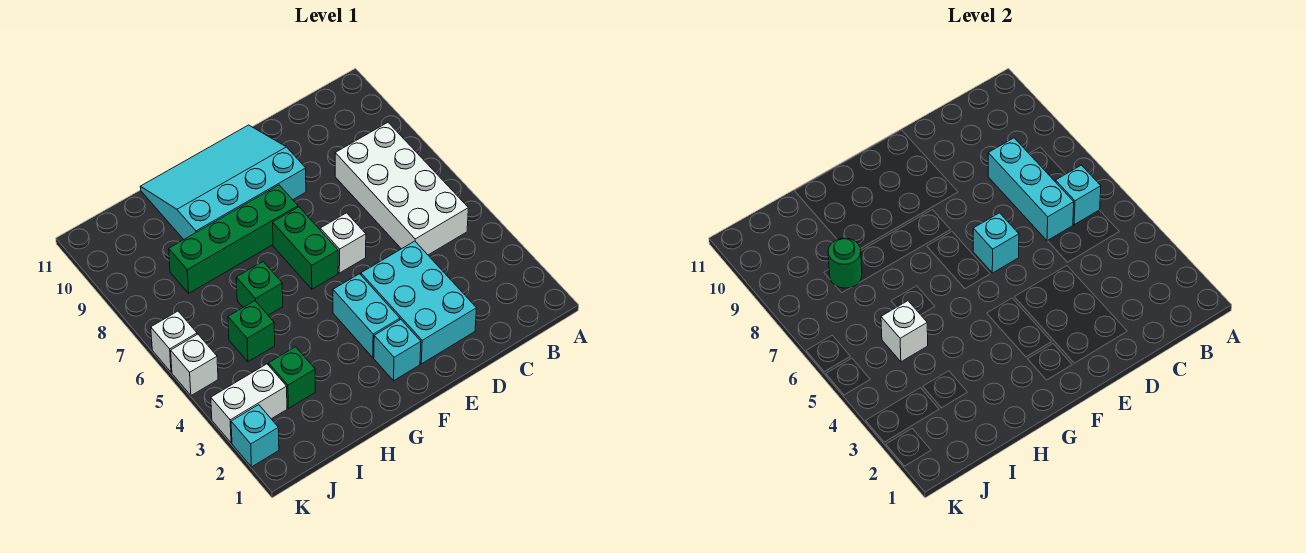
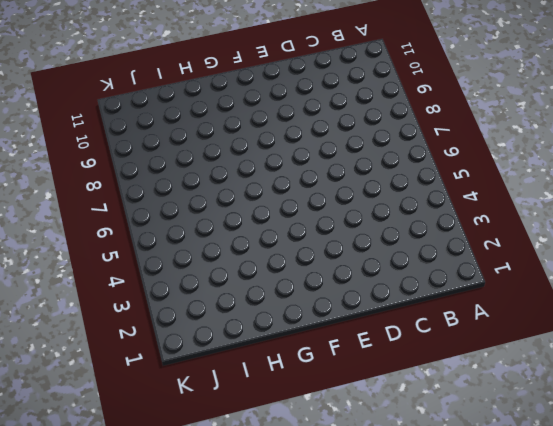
none -> white brick B5:C8 level 1
none -> cyan brick D2:E4 level 1
none -> white brick E6 level 1

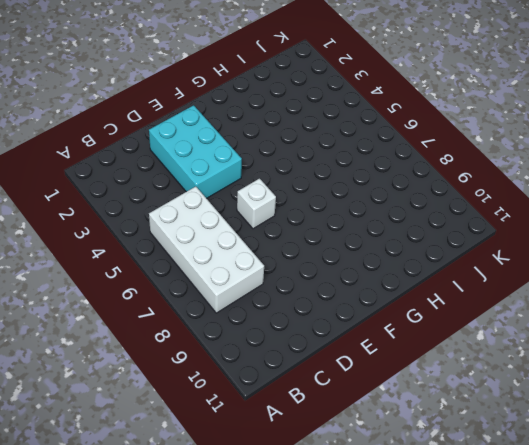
none -> cyan slope E9:H11 level 1 top 9
none -> cyan brick F2 level 1
none -> cyan brick F3:F4 level 1

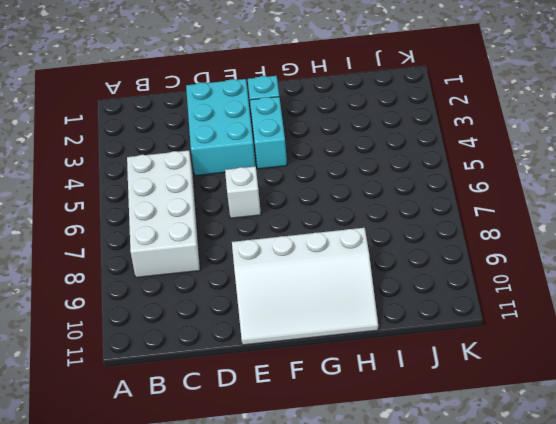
white slope E9:H11 level 1 top 9 -> cyan slope E9:H11 level 1 top 9
none -> green brick F6:F7 level 1
none -> green brick F8:I8 level 1
none -> green brick H6 level 1

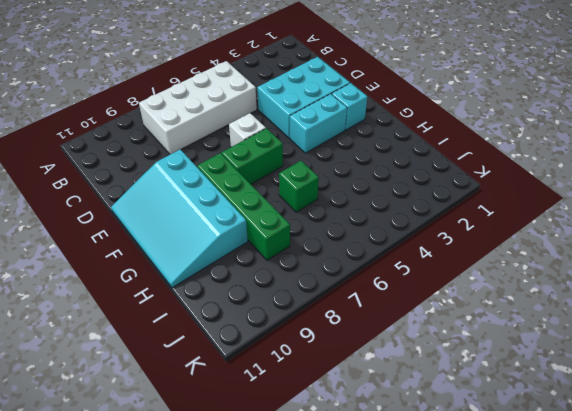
none -> green brick I3 level 1
none -> green brick I5 level 1
none -> white brick J3:K3 level 1

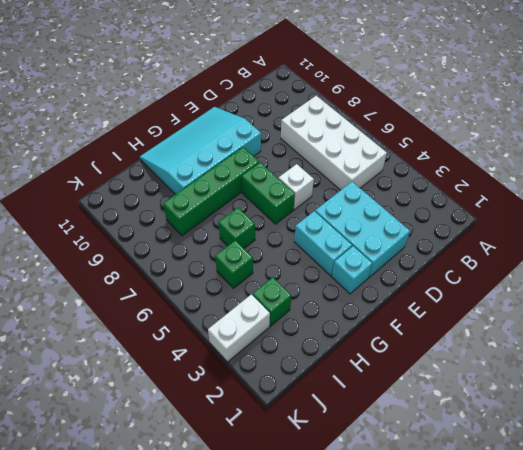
none -> cyan brick K2 level 1
none -> white brick K5 level 1
none -> white brick K6 level 1

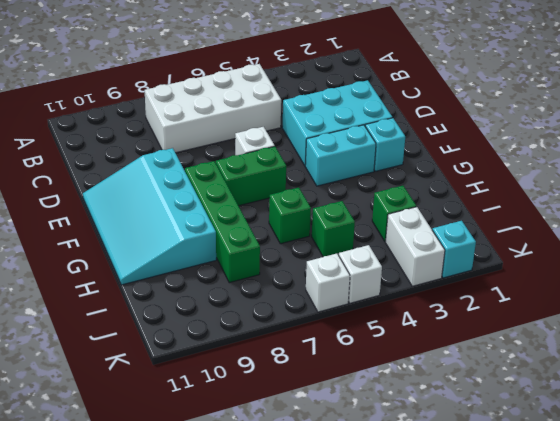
none -> cyan brick B6 level 2
none -> cyan brick C6:C8 level 2
none -> cyan brick E6 level 2

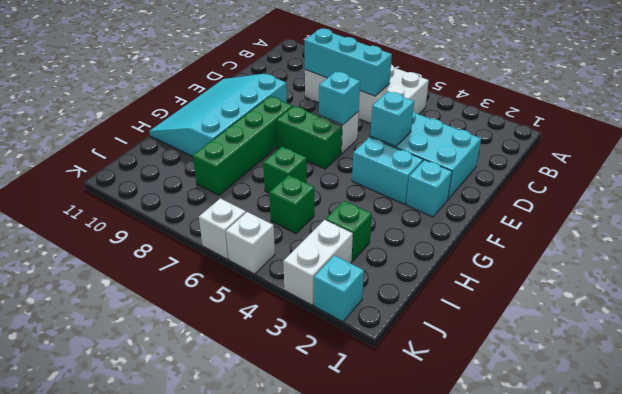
cyan brick E4 level 2 -> cyan brick B6 level 2
none -> white brick I5 level 2
none -> green round brick I8 level 2

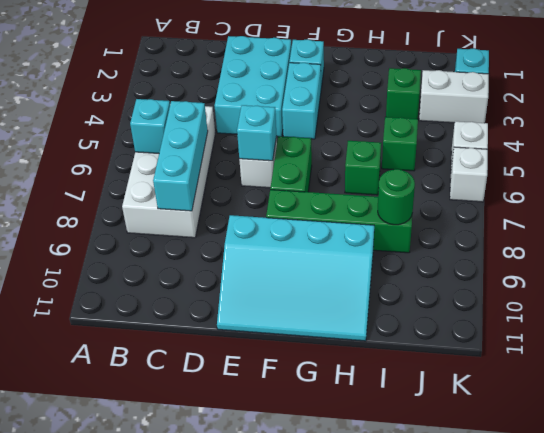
none -> white brick I5 level 2

